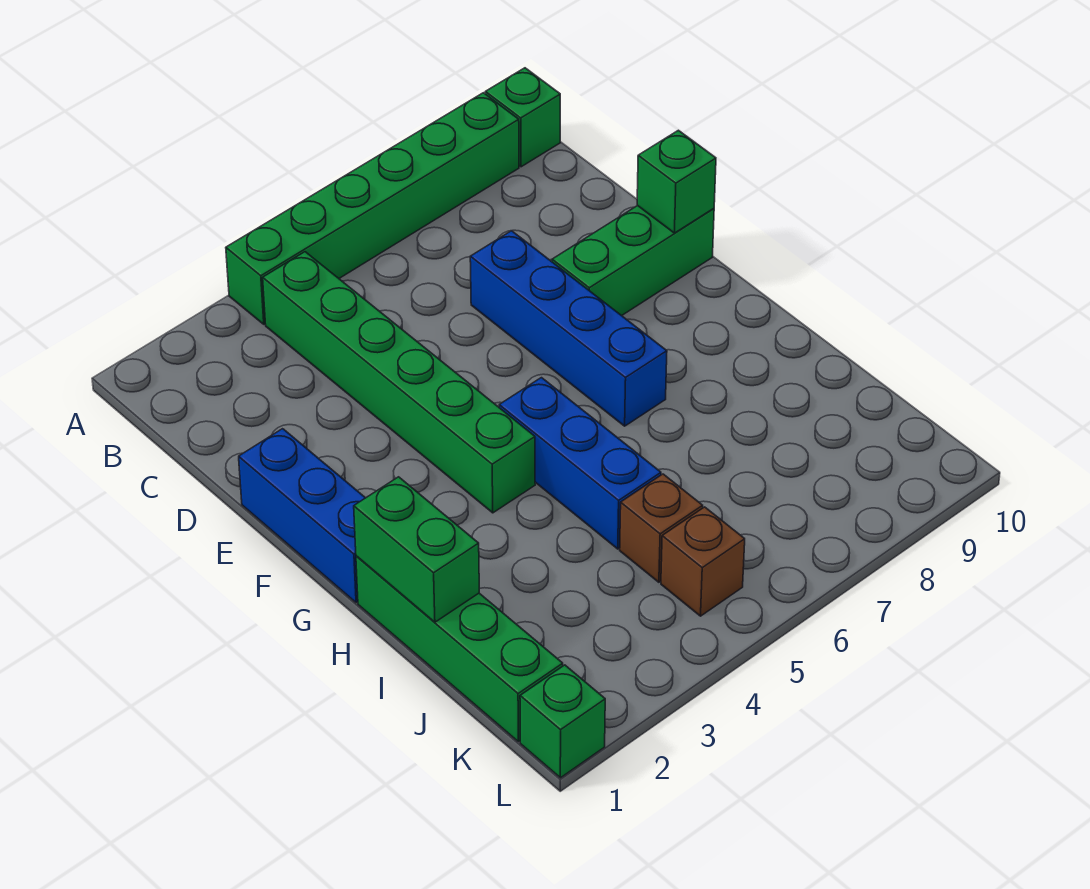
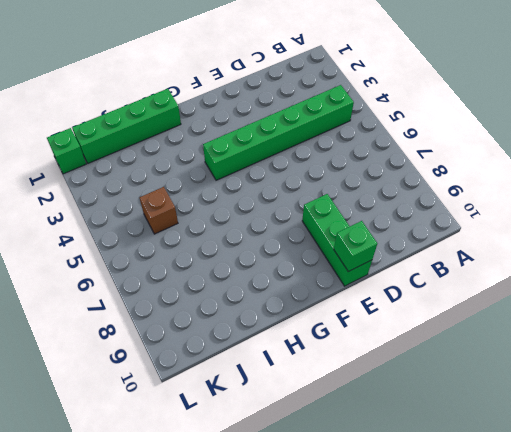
none -> green brick A4:A9 level 1
none -> green brick A10 level 1
none -> blue brick D7:G7 level 1

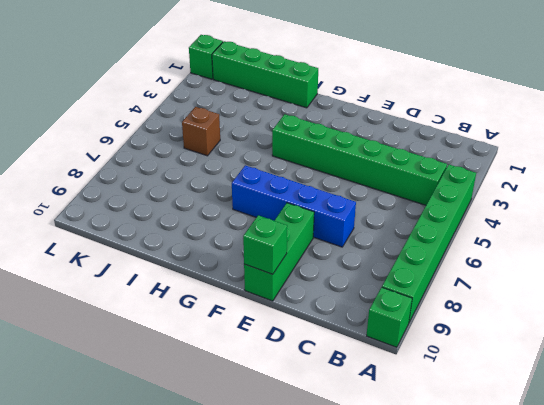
none -> blue brick E1:G1 level 1
none -> blue brick G5:I5 level 1
none -> brown brick K5 level 1

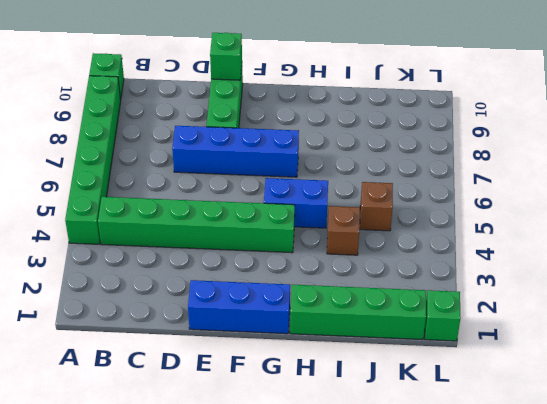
blue brick G5:H5 level 1 -> blue brick G5:I5 level 1
brown brick I4 level 1 -> brown brick K5 level 1
none -> green brick H1:I1 level 2

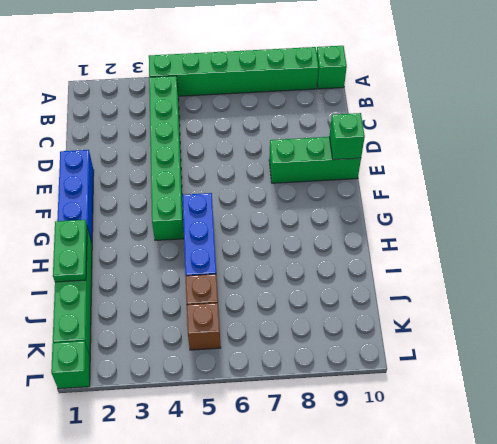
green plate H1:I1 level 2 -> green brick H1:I1 level 2
none -> blue brick D7:G7 level 1

